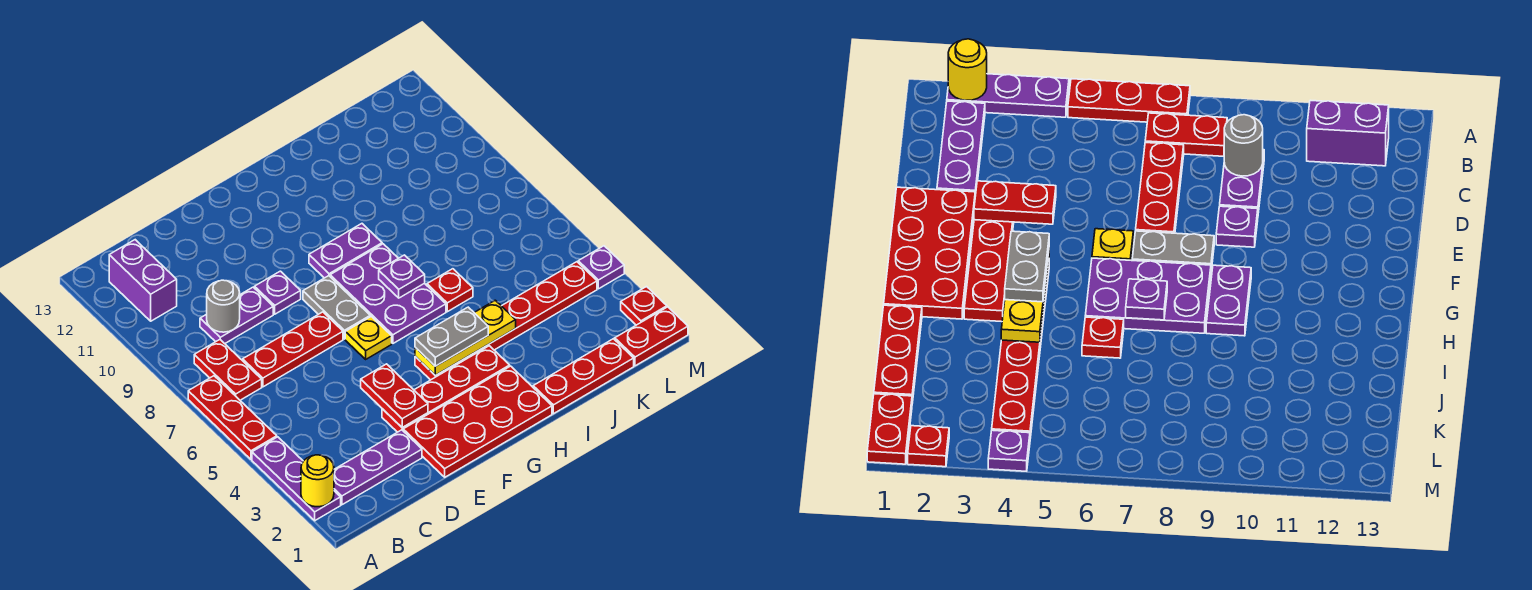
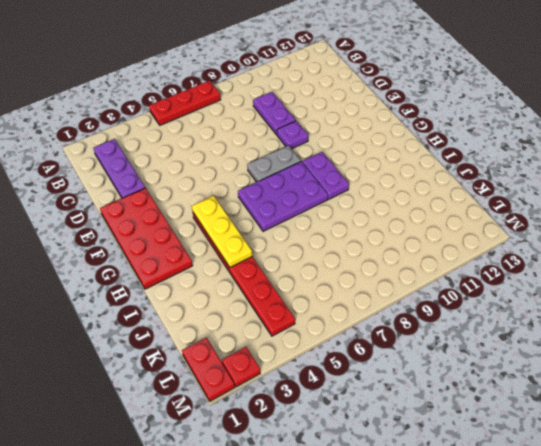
none -> purple plate A2:A4 level 1
none -> red plate B7:B8 level 1
none -> purple brick B11:B12 level 1

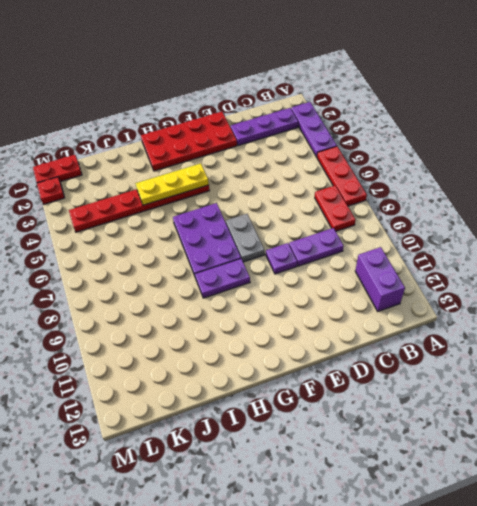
none -> red plate C7:E7 level 1
none -> red plate E3:H3 level 1
none -> yellow plate F6 level 1

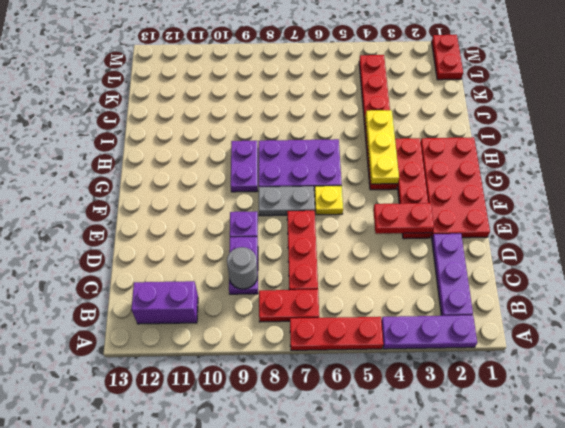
none -> red plate I1:K1 level 1
none -> red plate I6 level 1
none -> red plate M2 level 1

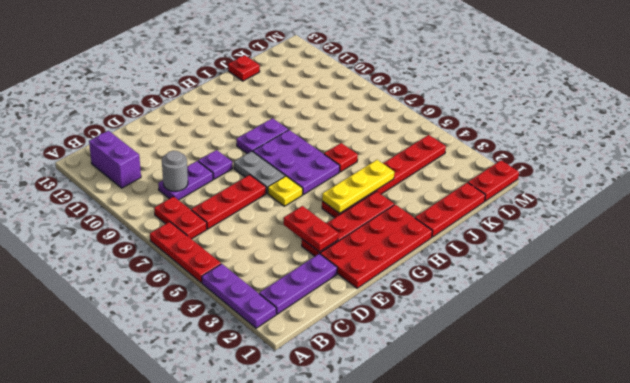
red plate J13 level 1 -> red plate M2 level 1
none -> purple plate M4 level 1
none -> yellow round brick A2 level 2
none -> purple plate H7 level 2

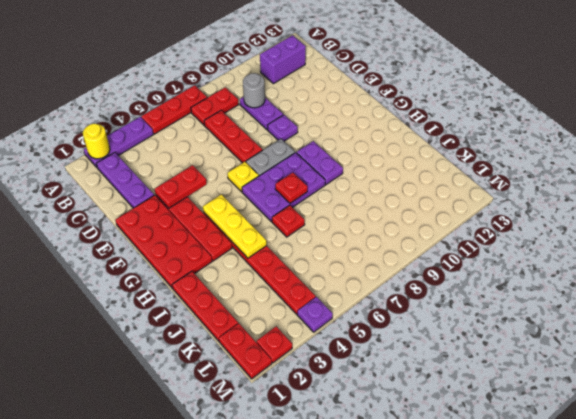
red plate H7 level 2 -> purple plate H7 level 2
none -> grey plate G4:H4 level 3

